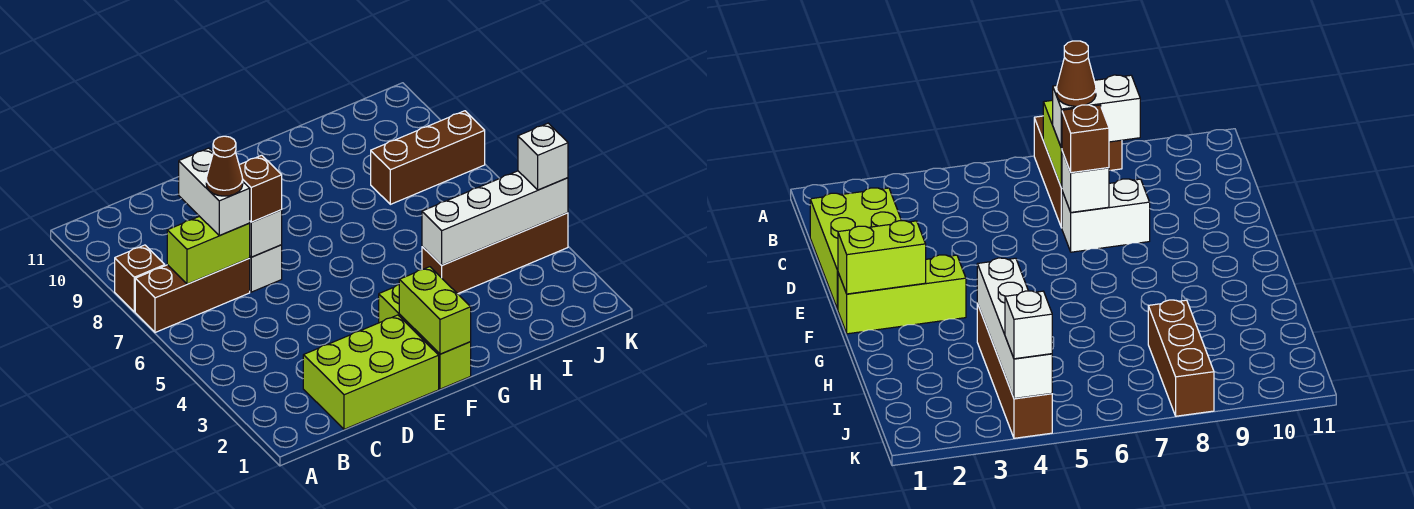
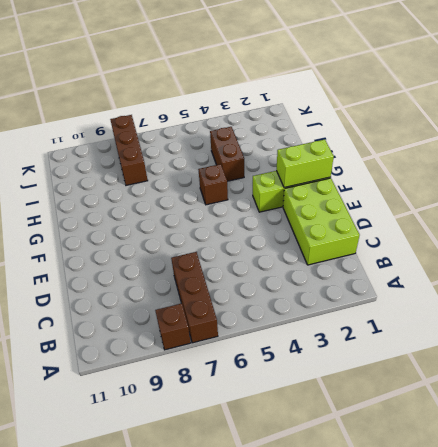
brown brick G5 level 1 -> brown brick D7 level 3
brown brick H4:I4 level 1 -> brown brick H4:K4 level 1
none -> white brick D7:D8 level 1
none -> lime brick B7:C7 level 2
none -> white brick D7 level 2

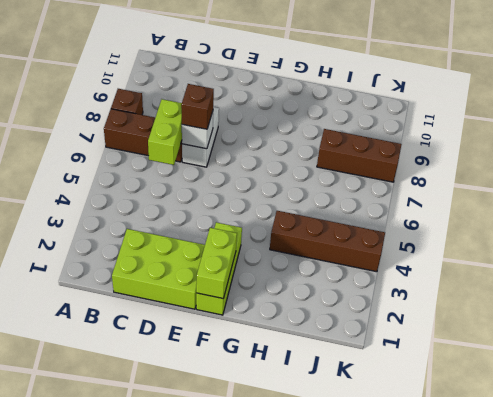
lime brick C6:C7 level 2 -> lime brick B7:C7 level 2
none -> white brick H4:K4 level 2
none -> white brick C7:C8 level 3
none -> white brick K4 level 3

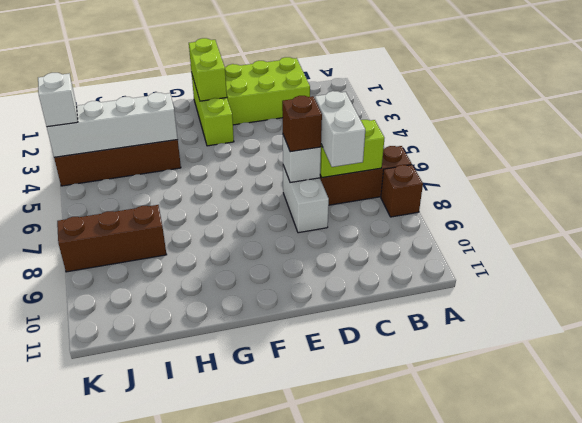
none -> brown cone C7 level 4

